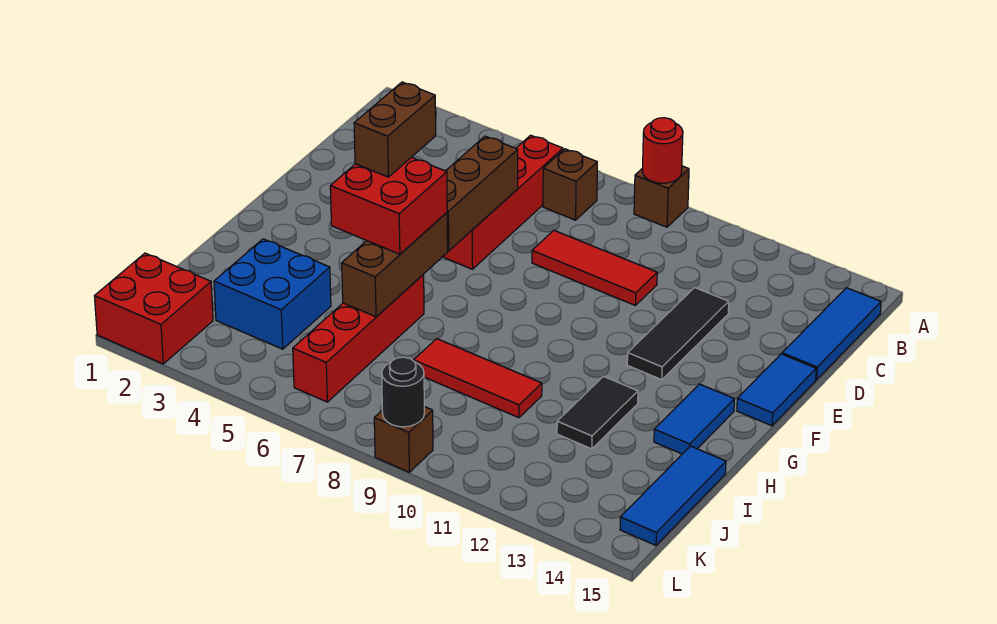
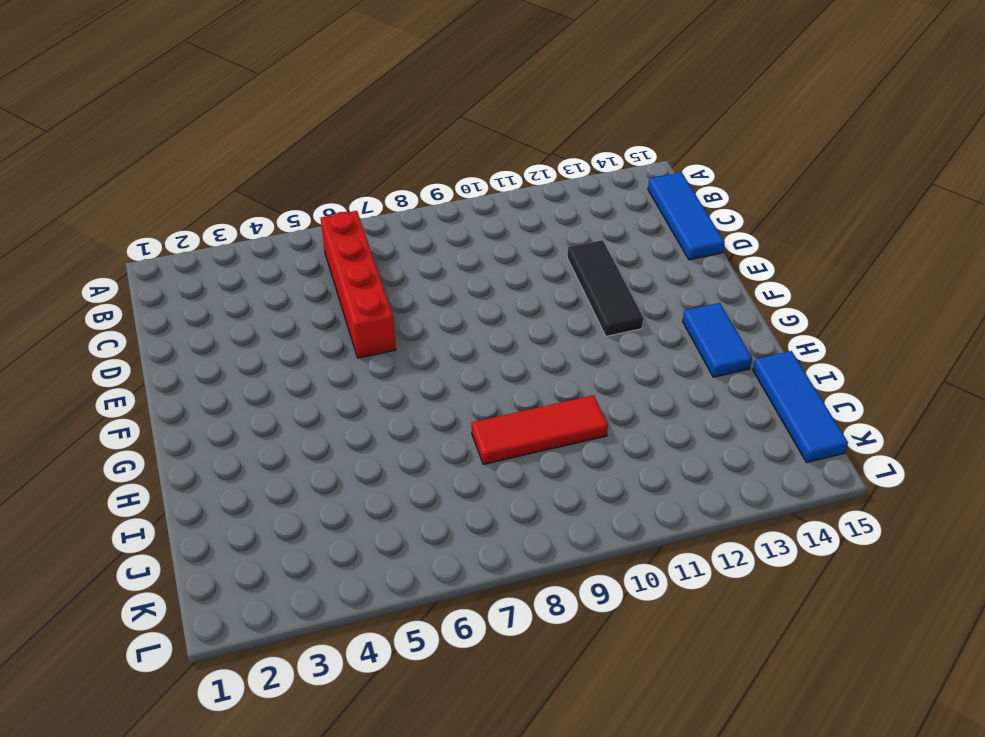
none -> brown brick A9 level 1
none -> brown brick B7 level 1
none -> red tile D8:D10 level 1

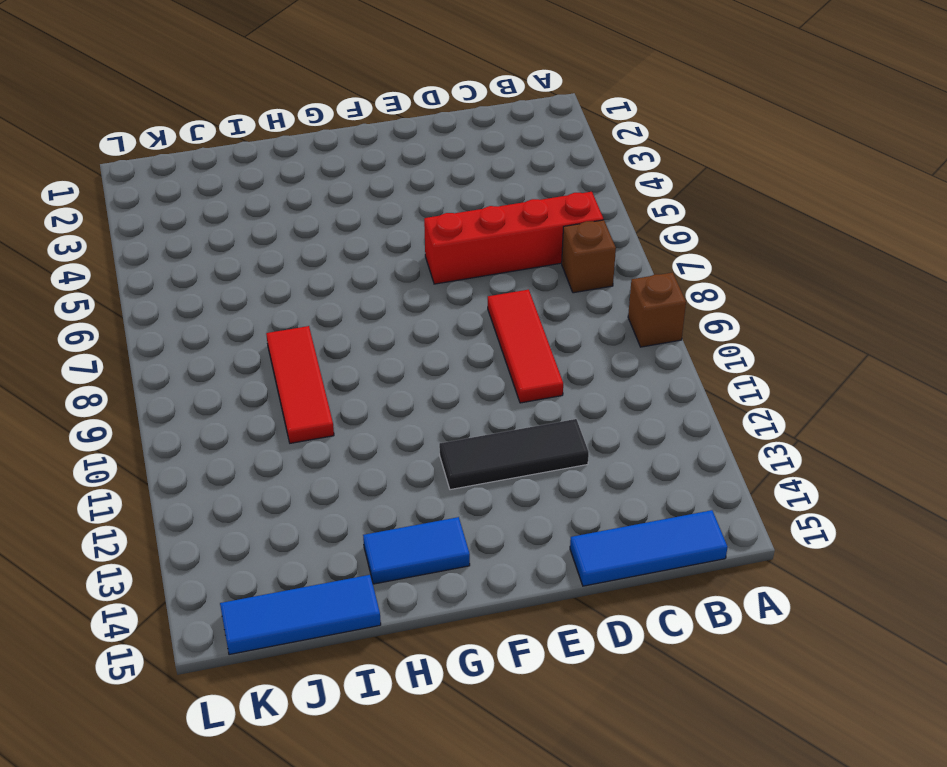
none -> blue tile E15:F15 level 1
none -> red brick H6:K6 level 1
none -> black tile H12:I12 level 1

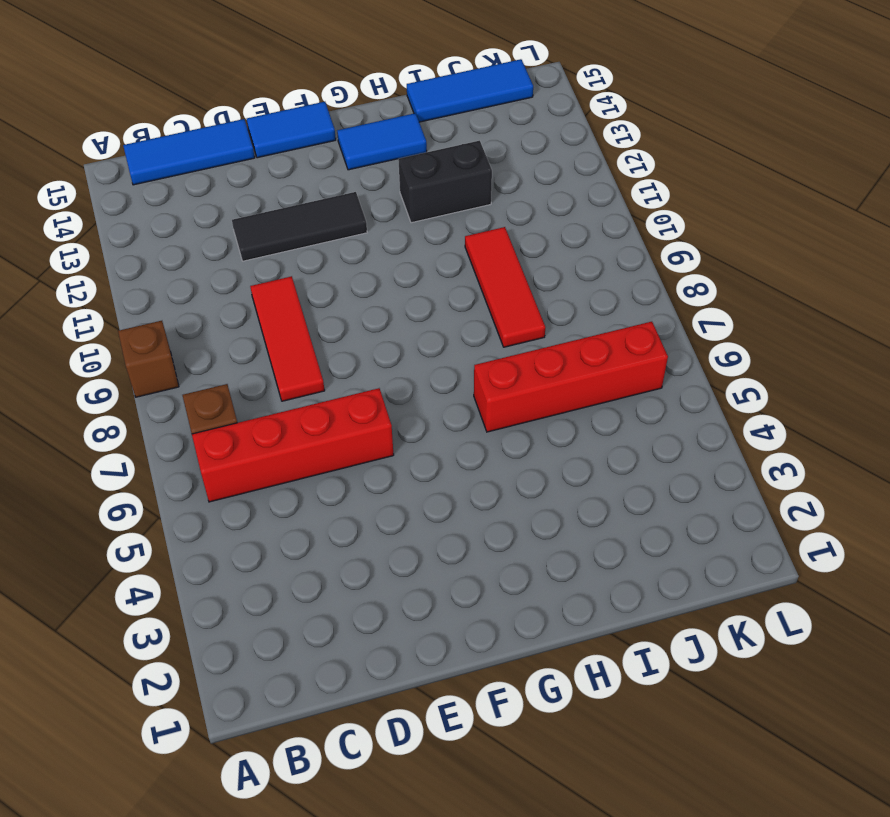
black brick H12:I12 level 1 -> black tile H12:I12 level 1
none -> blue brick I3:J4 level 1
none -> red brick K1:L2 level 1
none -> brown brick L9 level 1

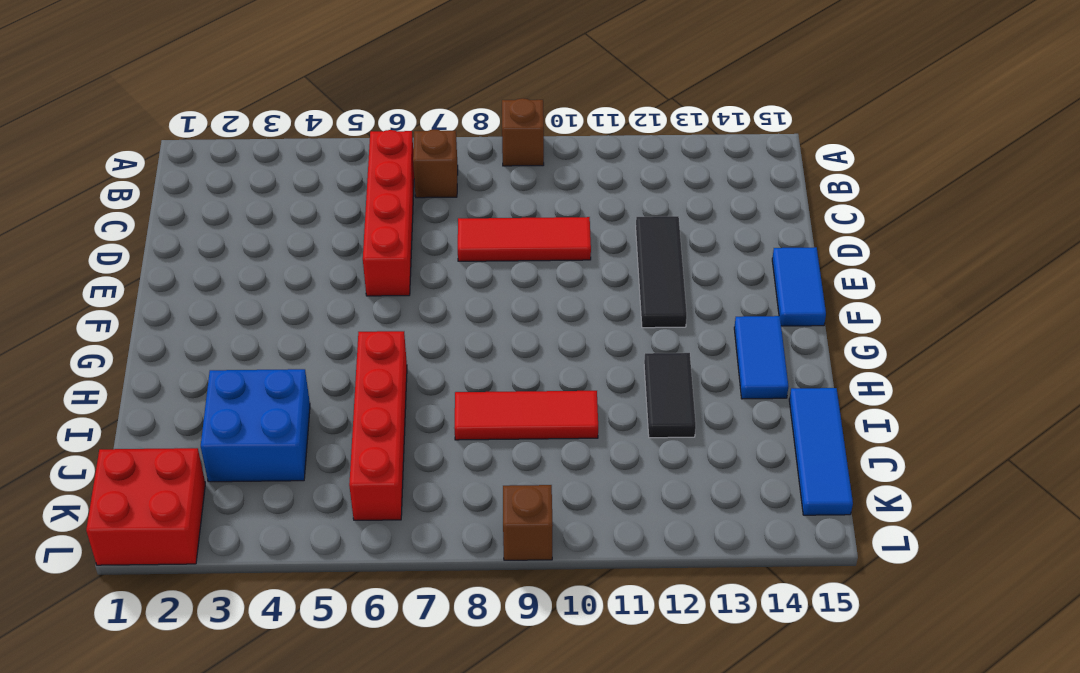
none -> blue tile B15:D15 level 1
none -> red round brick A9 level 2
none -> brown brick D6:F6 level 2

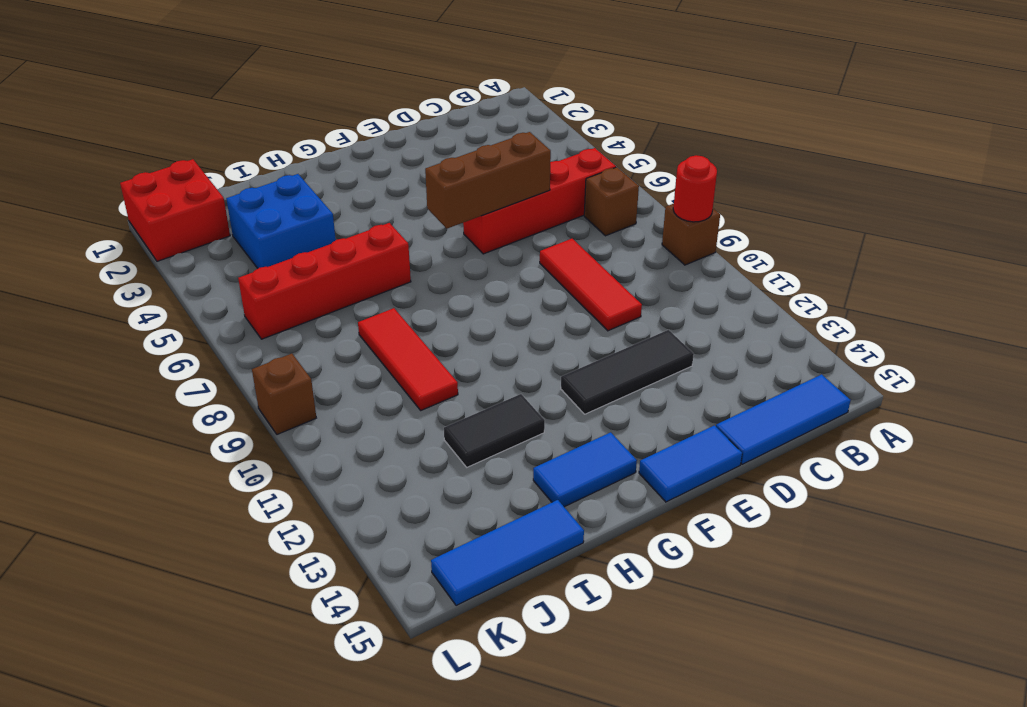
none -> brown brick G6:I6 level 2
none -> black round brick L9 level 2
none -> red brick G5:H6 level 3

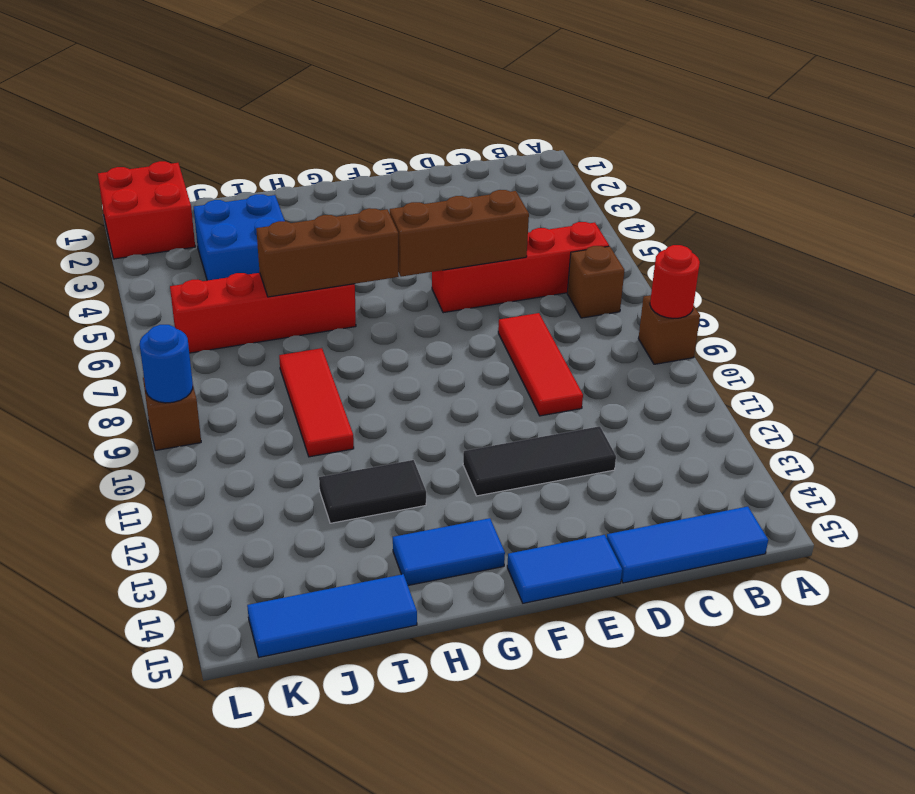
blue round brick L9 level 2 -> black round brick L9 level 2
none -> red brick G5:H6 level 3
none -> brown brick F5:G5 level 4

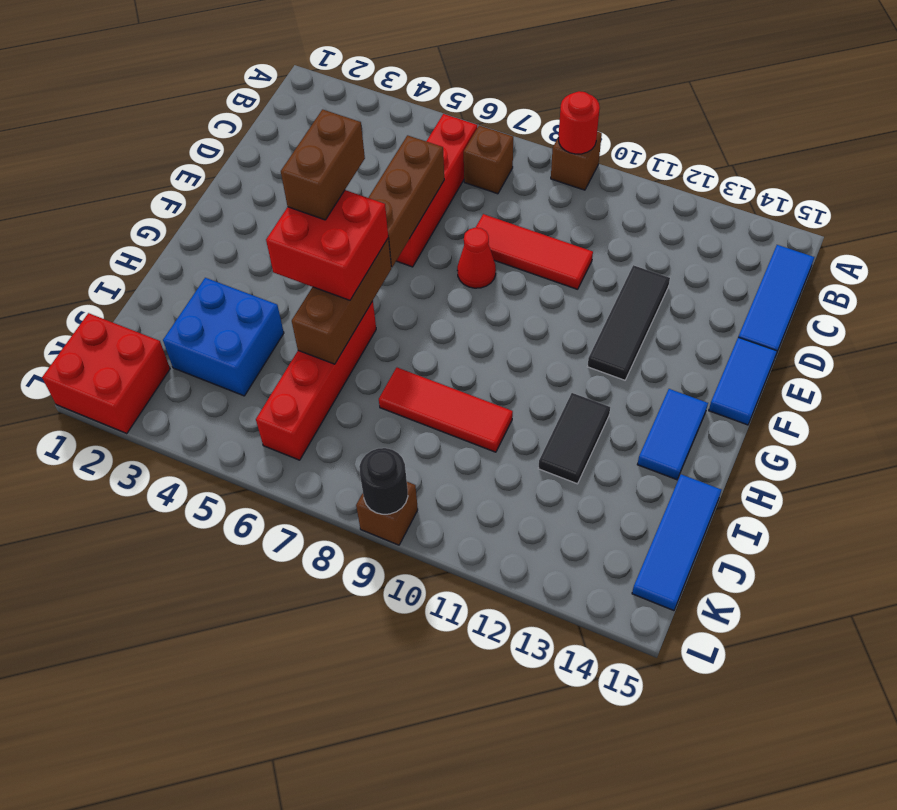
red cone E8 level 1 -> none

